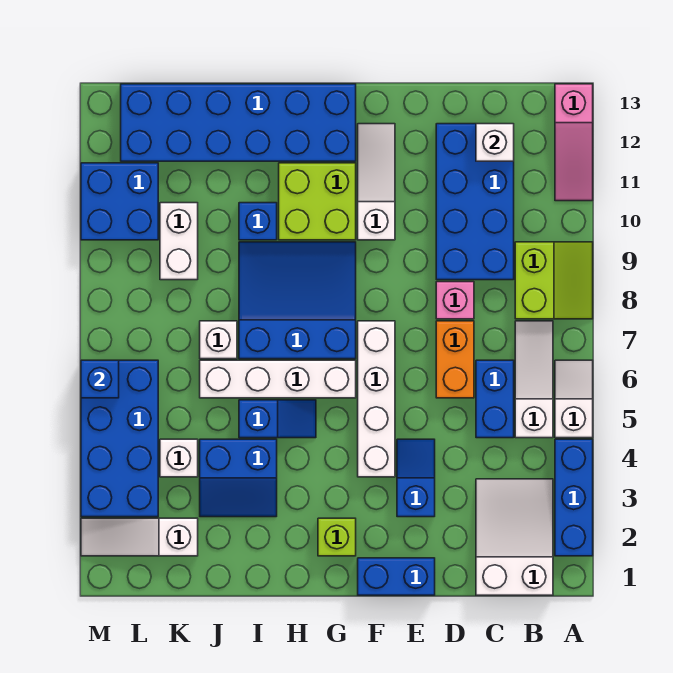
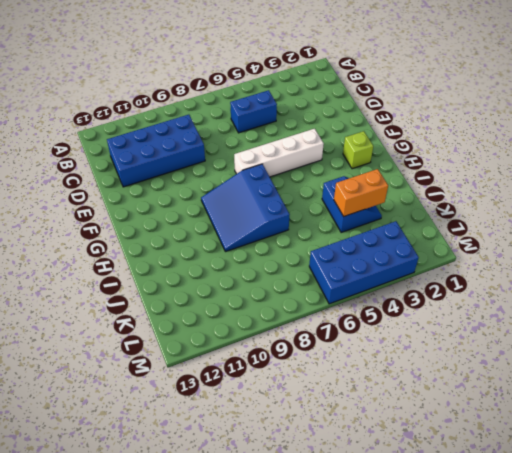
orange brick J3:J4 level 2 -> orange brick D6:D7 level 1
none -> blue brick A2:A4 level 1
none -> white slope A5:A6 level 1 top 5
none -> lime slope A8:B9 level 1 top B
none -> pink slope A11:A13 level 1 top 13

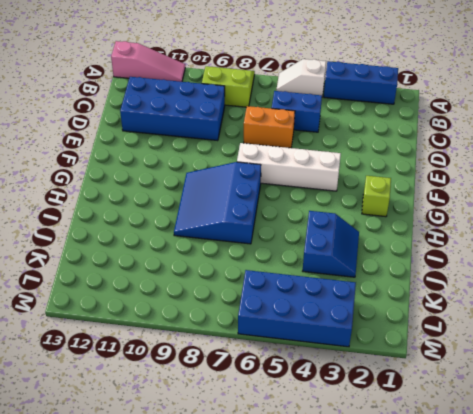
none -> white slope B1:C3 level 1 top 1
none -> white slope B5:B7 level 1 top 5
none -> pink brick D8 level 1
none -> blue brick E1:F1 level 1

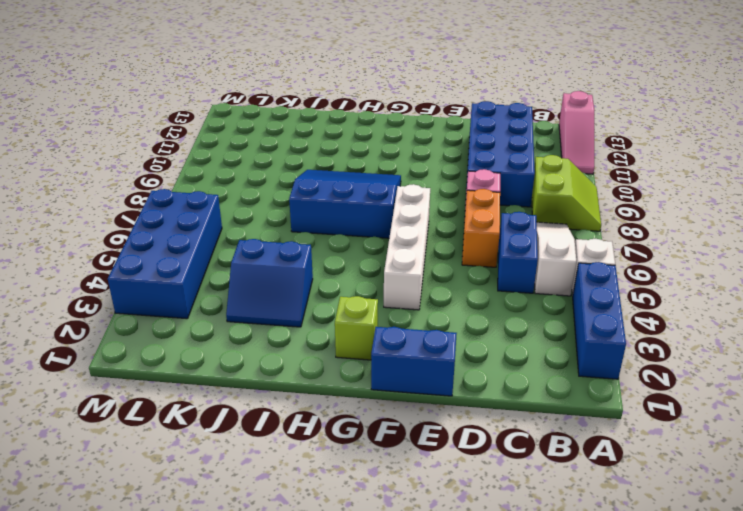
none -> white slope B1:C3 level 1 top 1
none -> blue slope E3:E4 level 1 top 3
none -> white slope F10:F12 level 1 top 10
none -> white brick G6:J6 level 1

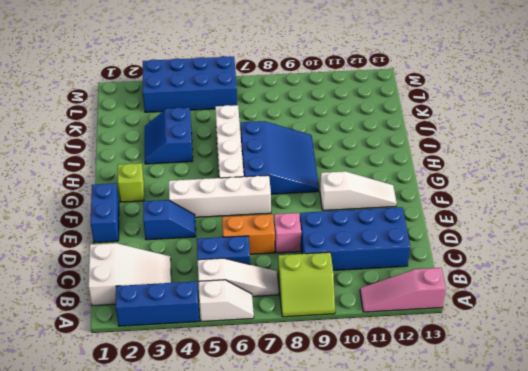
none -> lime brick G10:H11 level 1
none -> blue brick G12:L13 level 1
none -> blue slope H5:I5 level 1 top I
none -> blue brick I10 level 1

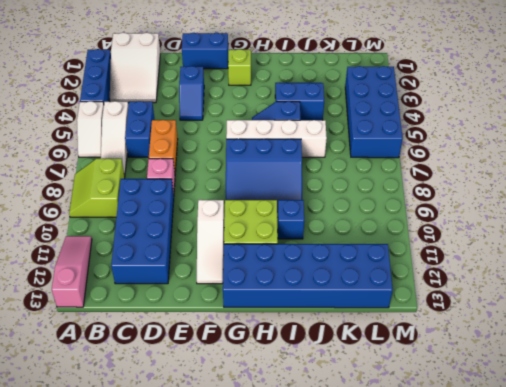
none -> white brick F4:F7 level 1
none -> white brick J7 level 1
none -> white slope K2:M2 level 1 top K
none -> white brick K4 level 1

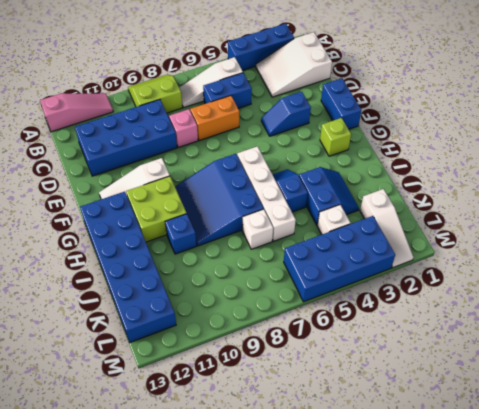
none -> white slope A5:A6 level 1 top 5
none -> white brick F4:F7 level 1
none -> white brick K9:K10 level 1
none -> blue brick L10:M11 level 1

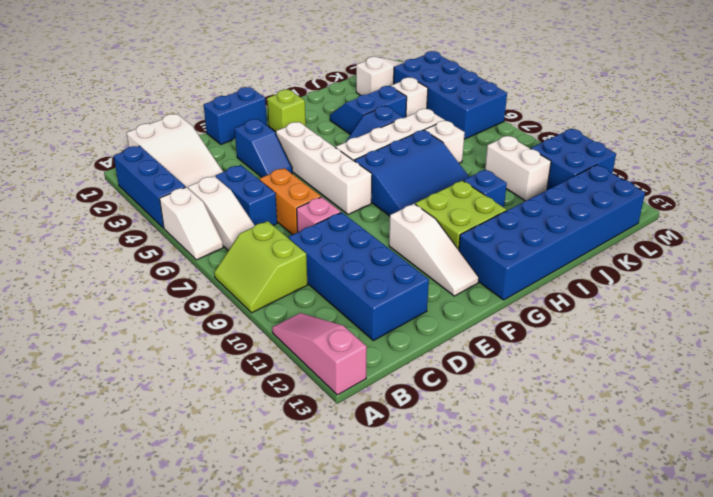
none -> white brick C12 level 2
none -> blue brick M6 level 2

